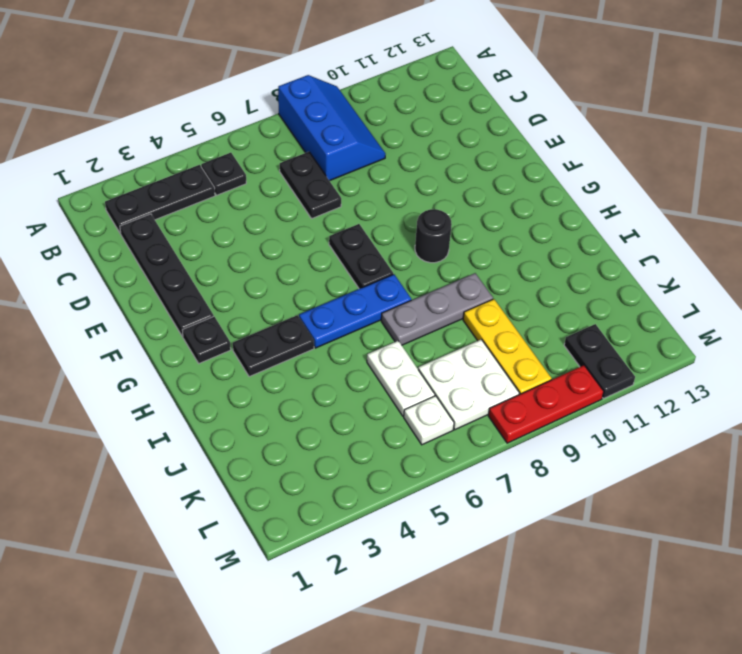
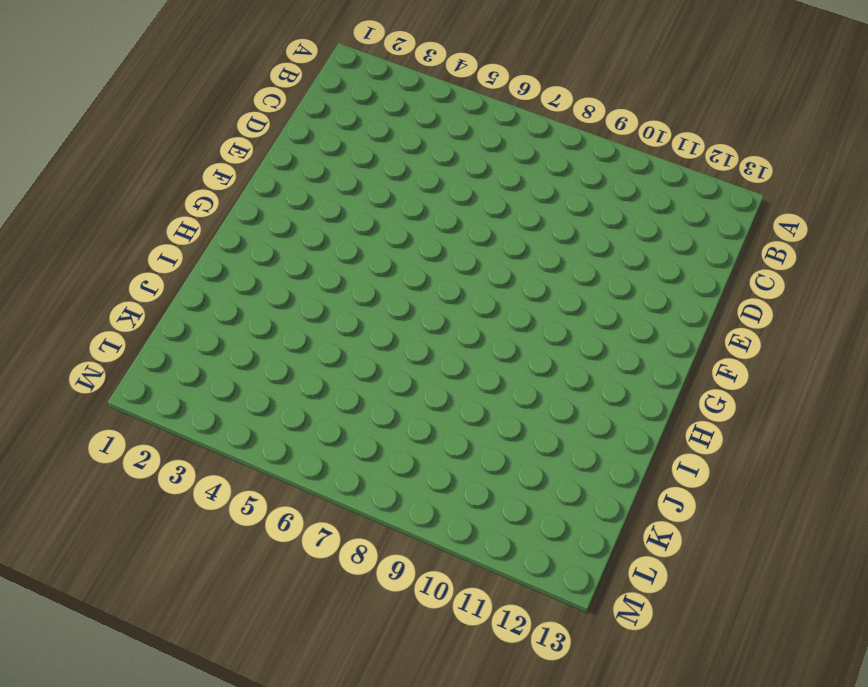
none -> blue slope A8:C9 level 1 top 8
none -> black plate B2:B4 level 1
none -> black plate B5 level 1

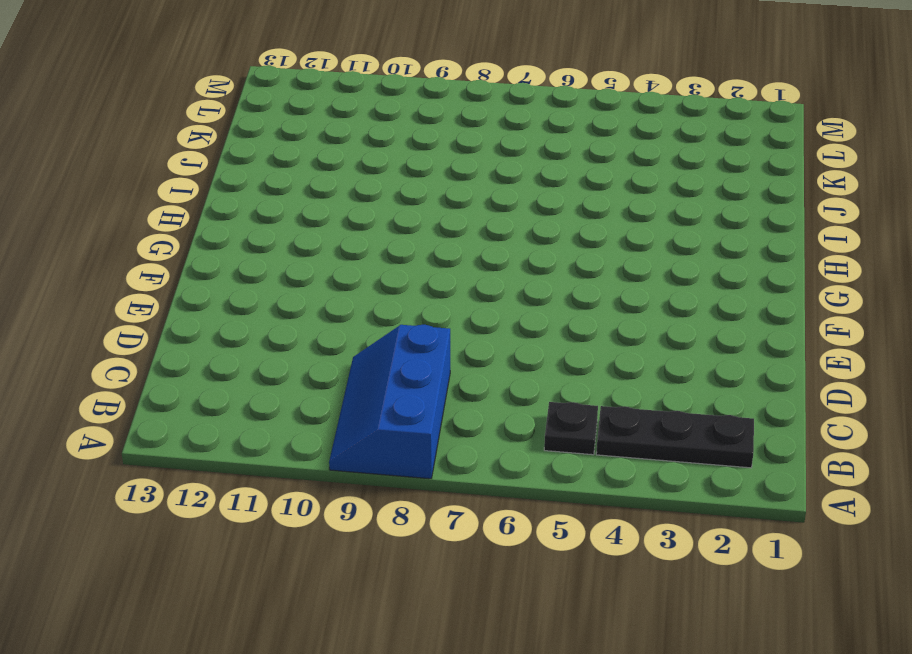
none -> black plate C2:F2 level 1
none -> black plate C7:D7 level 1
none -> black plate F7:G7 level 1

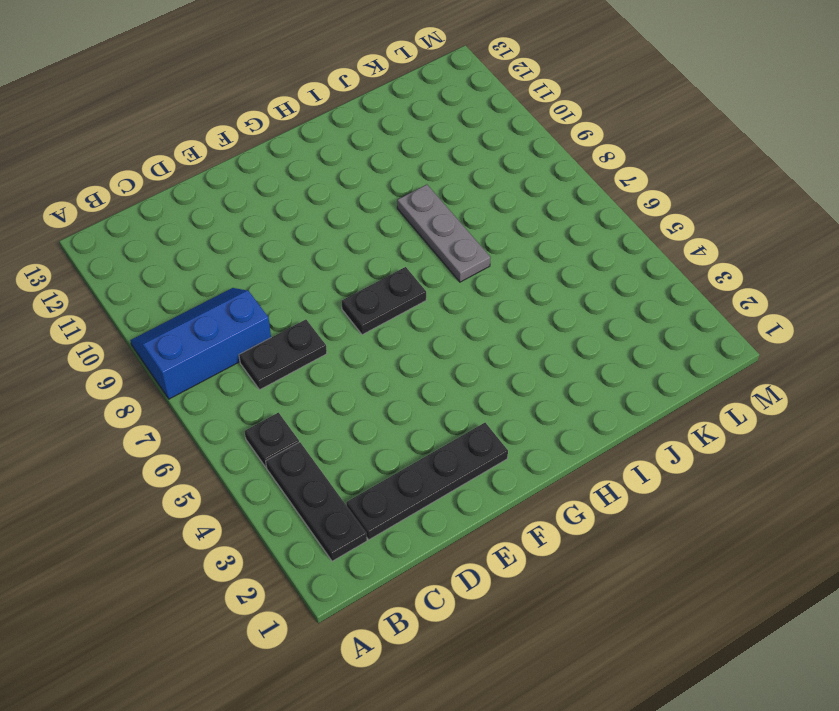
none -> black plate G2 level 1
none -> black round brick G9 level 1
none -> black plate H3:H4 level 1

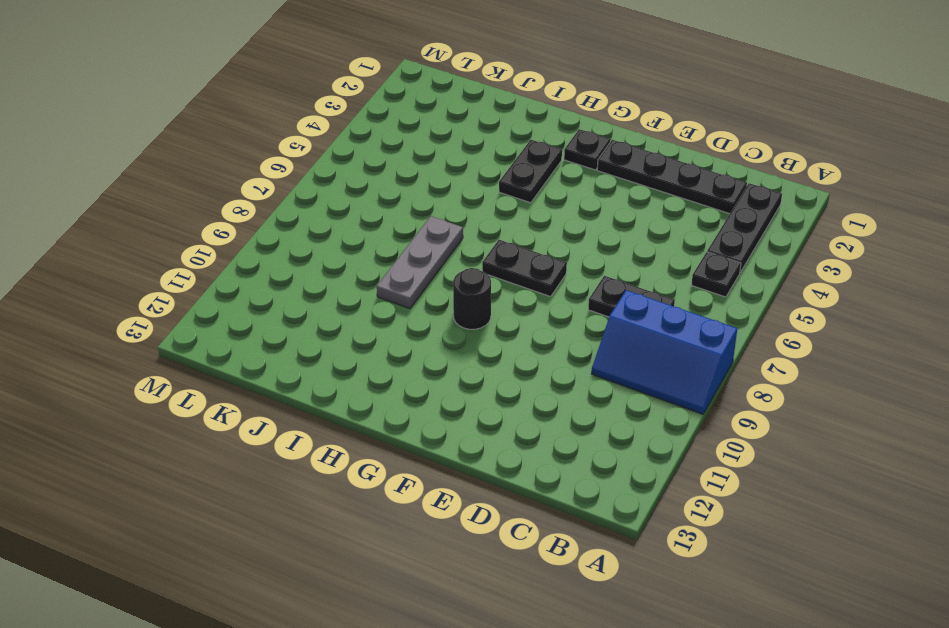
none -> blue plate H5:H7 level 1
none -> white plate J6:K6 level 1
none -> yellow plate J9:L9 level 1

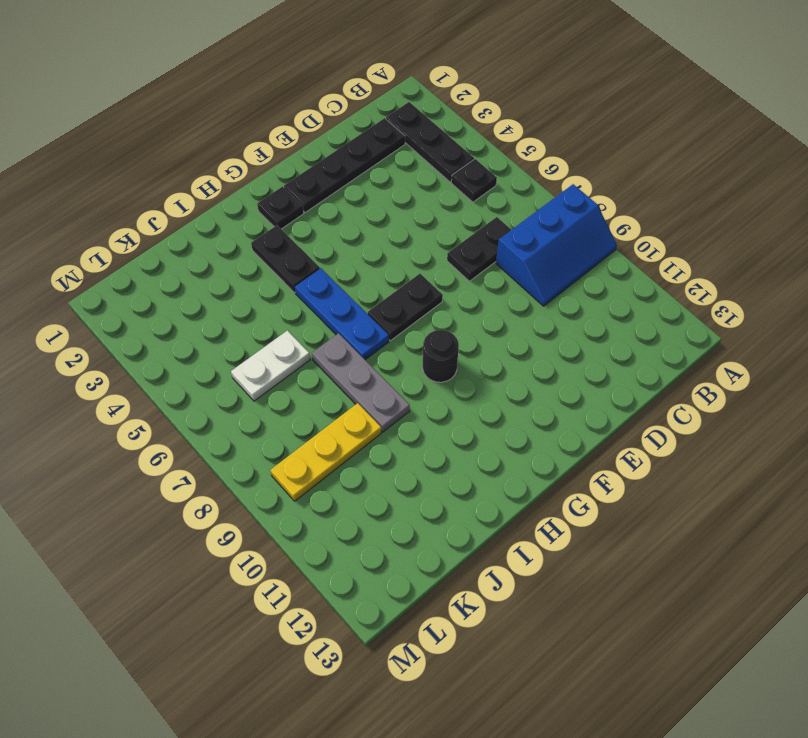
none -> white plate K7:L8 level 1
none -> white plate L6 level 1
none -> black plate L11:M11 level 1

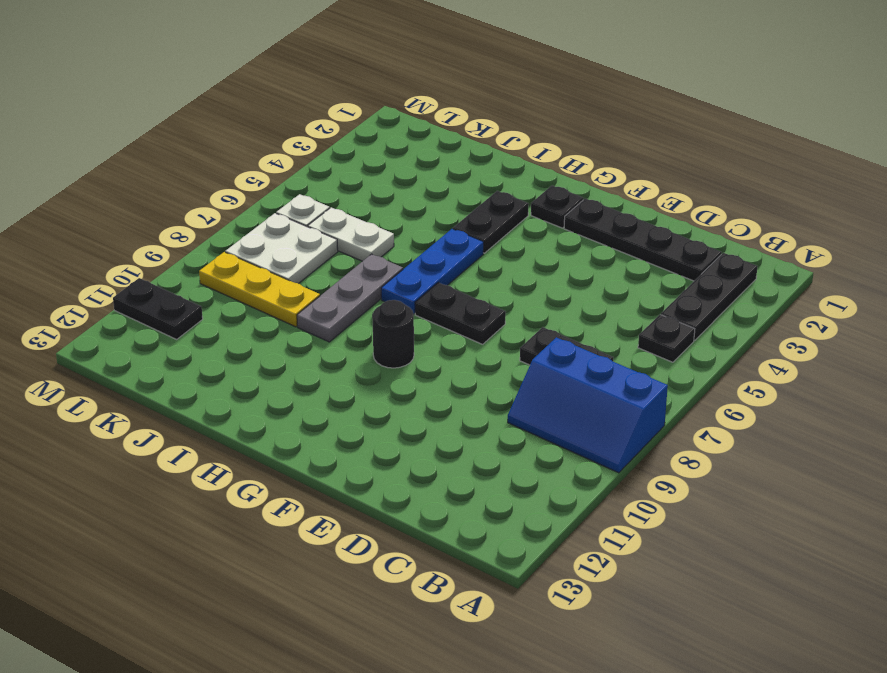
none -> red plate M8:M10 level 1

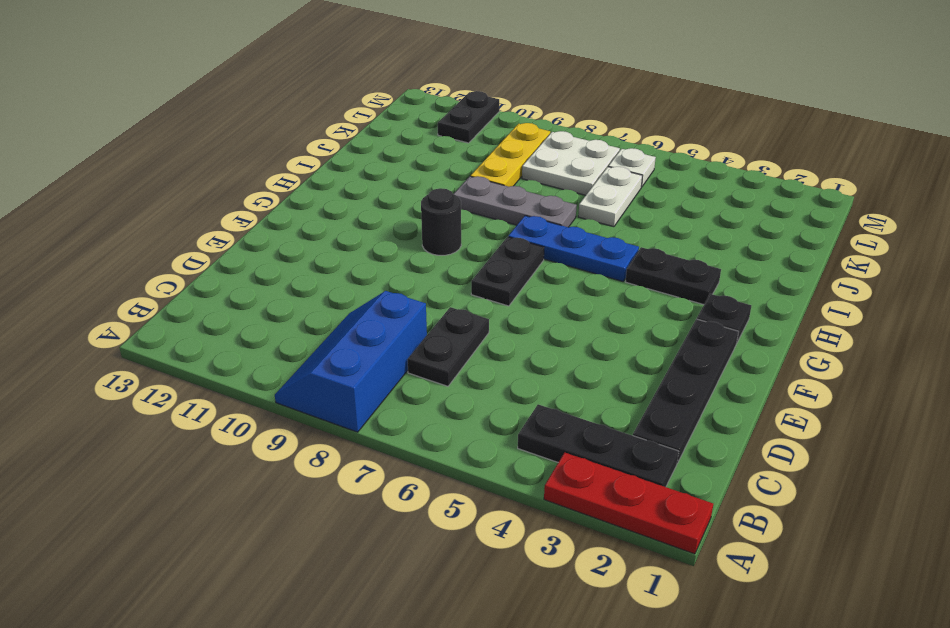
red plate A1:A3 level 1 -> red plate M8:M10 level 1
none -> black plate B5 level 1

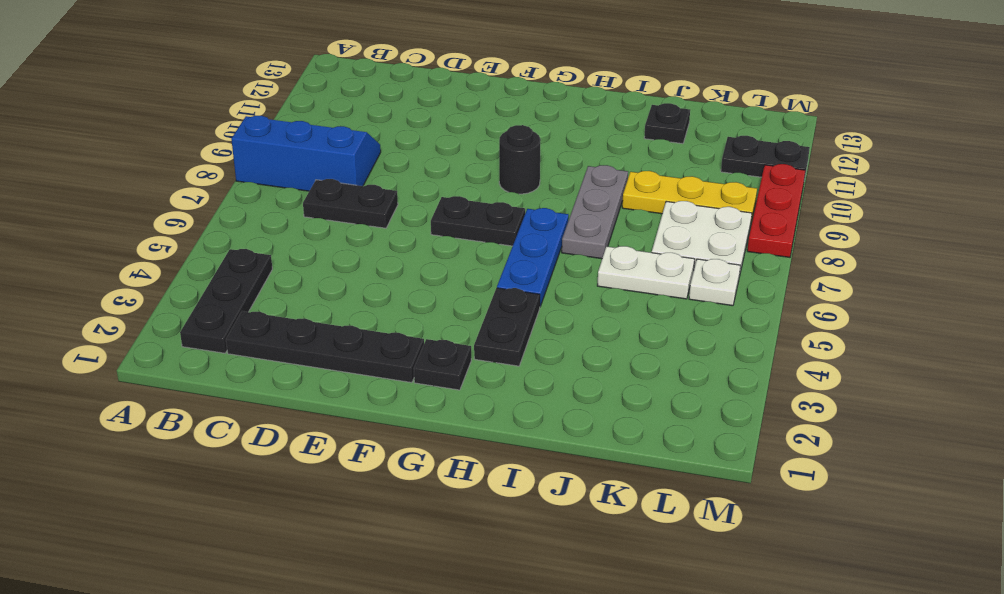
black plate J12 level 1 -> black plate B5 level 1

